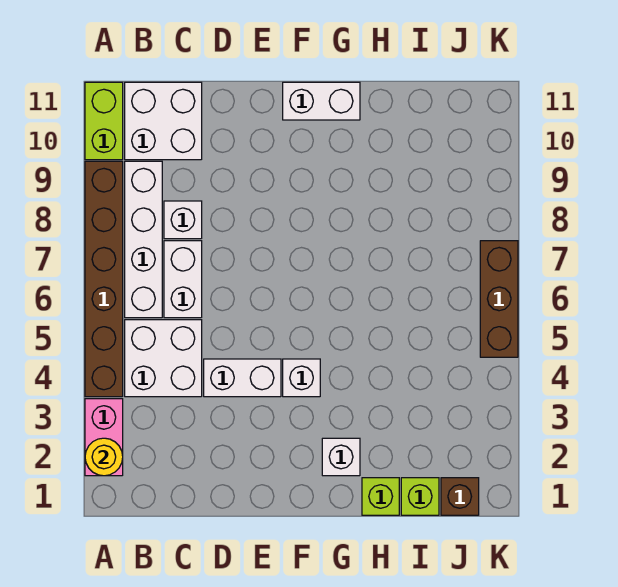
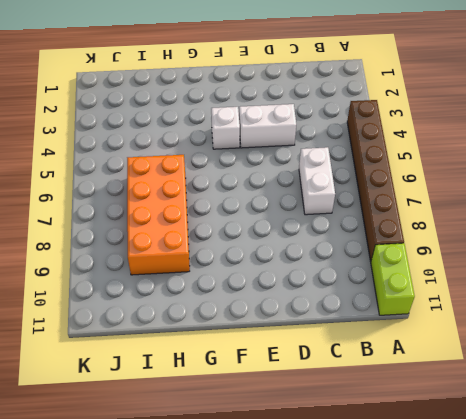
orange brick H6:I9 level 1 -> none
none -> pink brick A2:A3 level 1
none -> white brick B4:C5 level 1
none -> white brick B6:B9 level 1

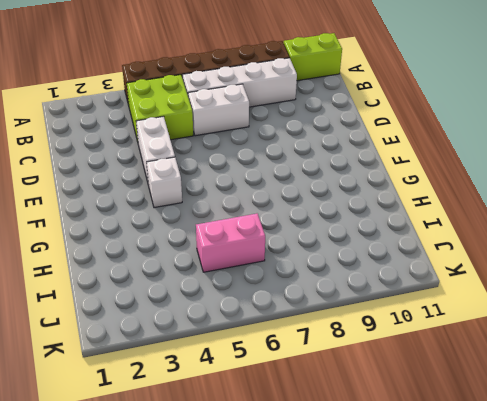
lime brick B4:C5 level 1 -> white brick B4:C5 level 1
pink brick I5:I6 level 1 -> pink brick A2:A3 level 1
none -> white brick B10:C11 level 1
none -> white brick C8 level 1
none -> white brick F11:G11 level 1

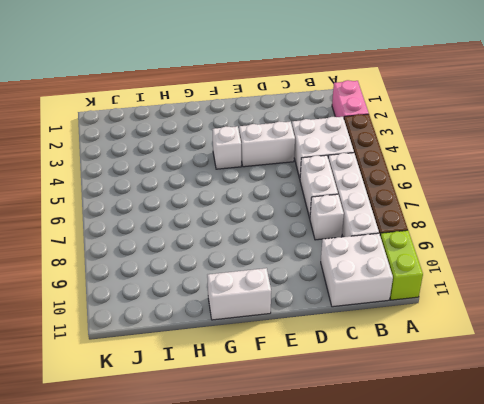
none -> white brick G2 level 1
none -> lime brick H1 level 1
none -> lime brick I1 level 1

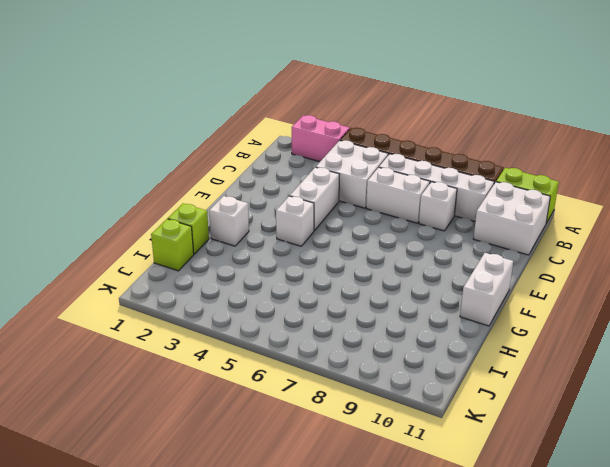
none -> brown brick J1 level 1
none -> brown brick K5:K7 level 1
none -> yellow round brick A2 level 2

